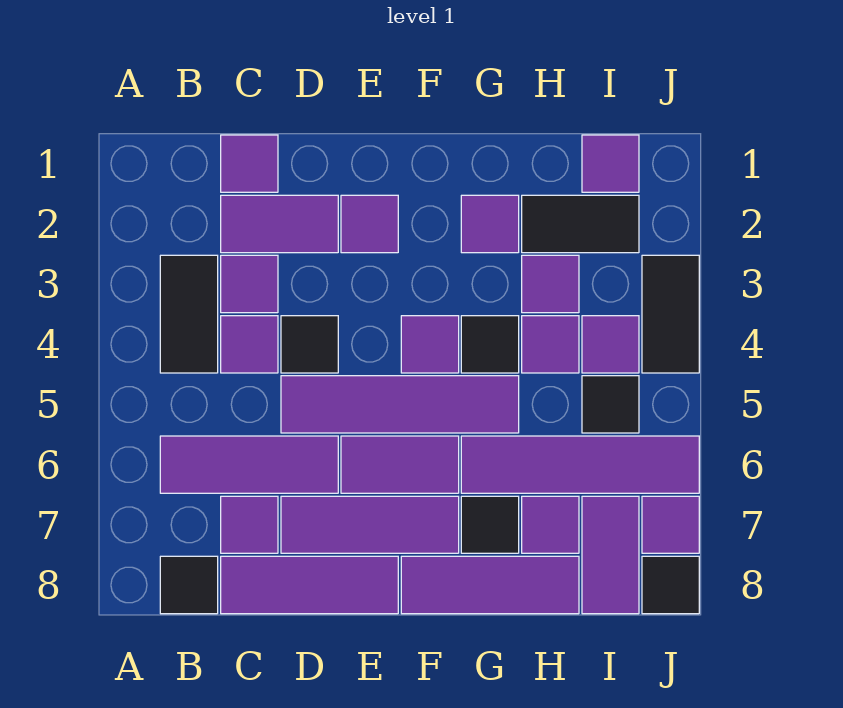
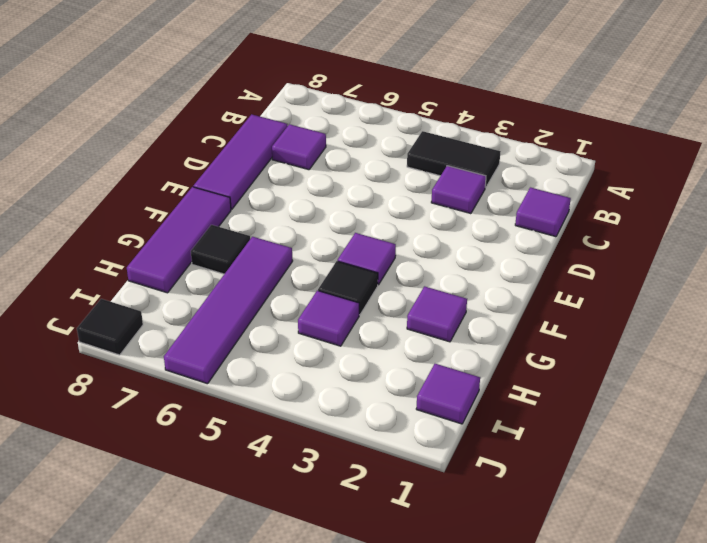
none -> purple tile B6:D6 level 1
none -> black tile B8 level 1
none -> purple tile C2:D2 level 1
none -> purple tile C4 level 1

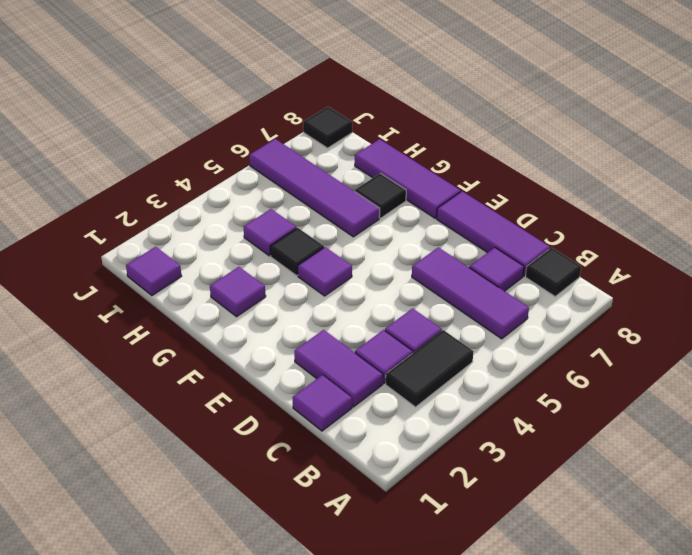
none -> black tile D4 level 1
none -> purple tile D5:G5 level 1
none -> purple tile D7:F7 level 1
none -> purple tile E2 level 1

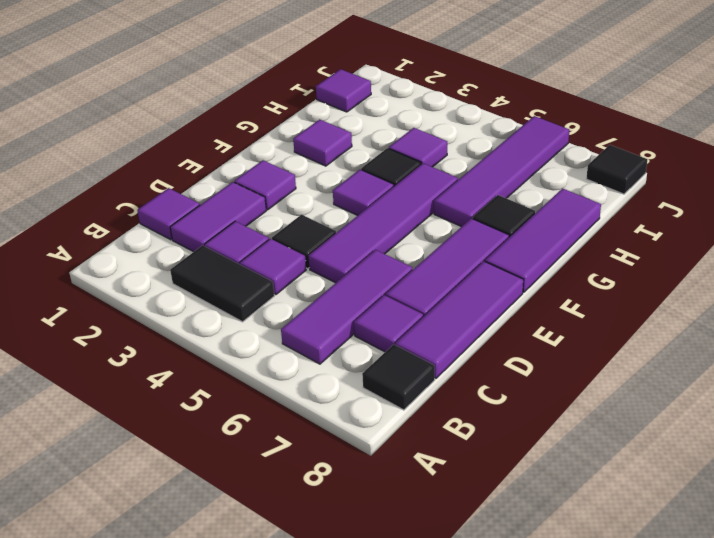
none -> purple tile E6:F6 level 1
none -> black tile H2:I2 level 1
none -> purple tile H3 level 1
none -> purple tile H7 level 1

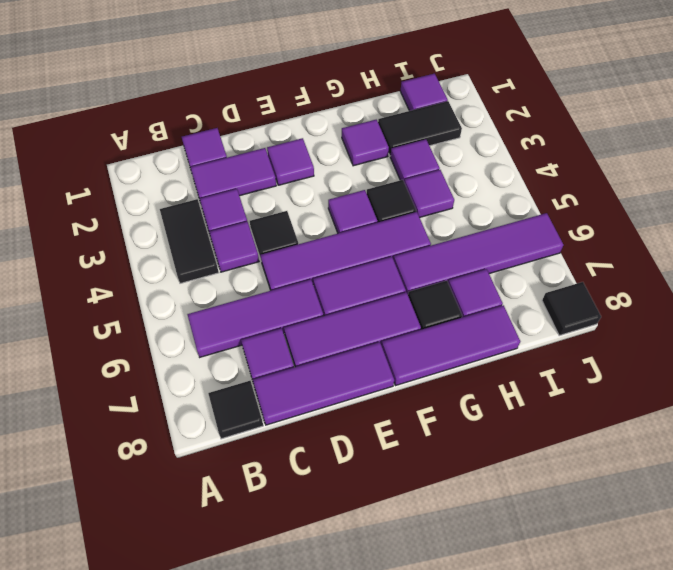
none -> purple tile I4 level 1
none -> black tile I5 level 1
none -> purple tile I7:I8 level 1
none -> black tile J3:J4 level 1

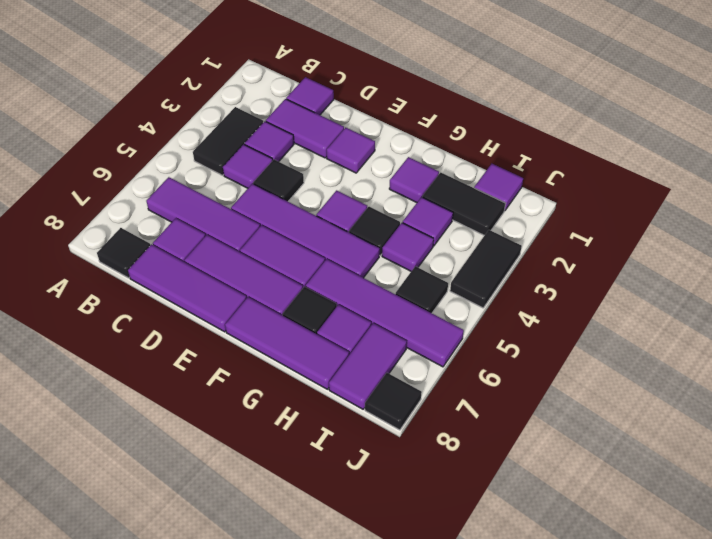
none -> purple tile I4 level 1
none -> purple tile J7 level 1

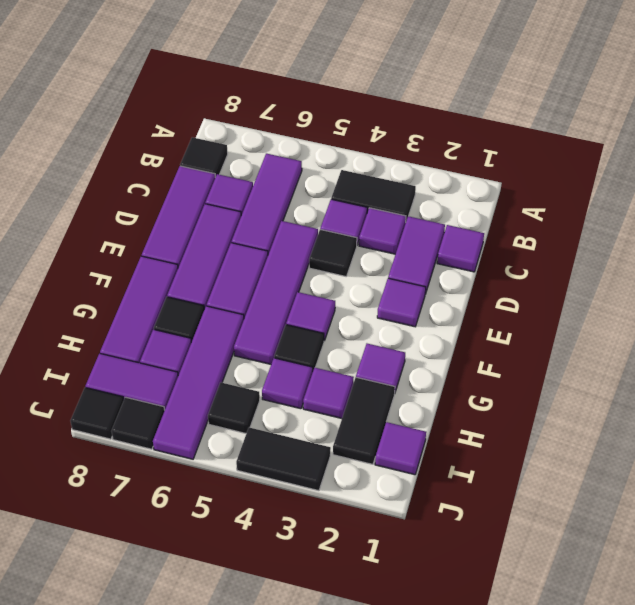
black tile J7 level 1 -> purple tile J7 level 1
none -> purple tile I4 level 1

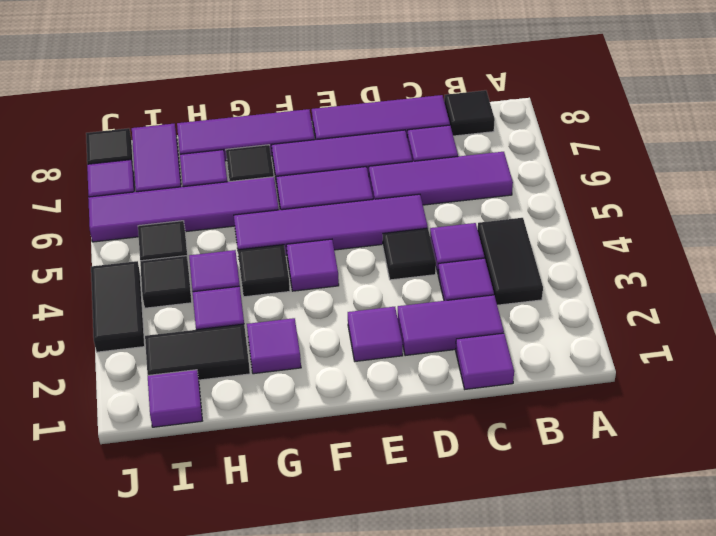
black tile I4 level 1 -> purple tile I4 level 1

